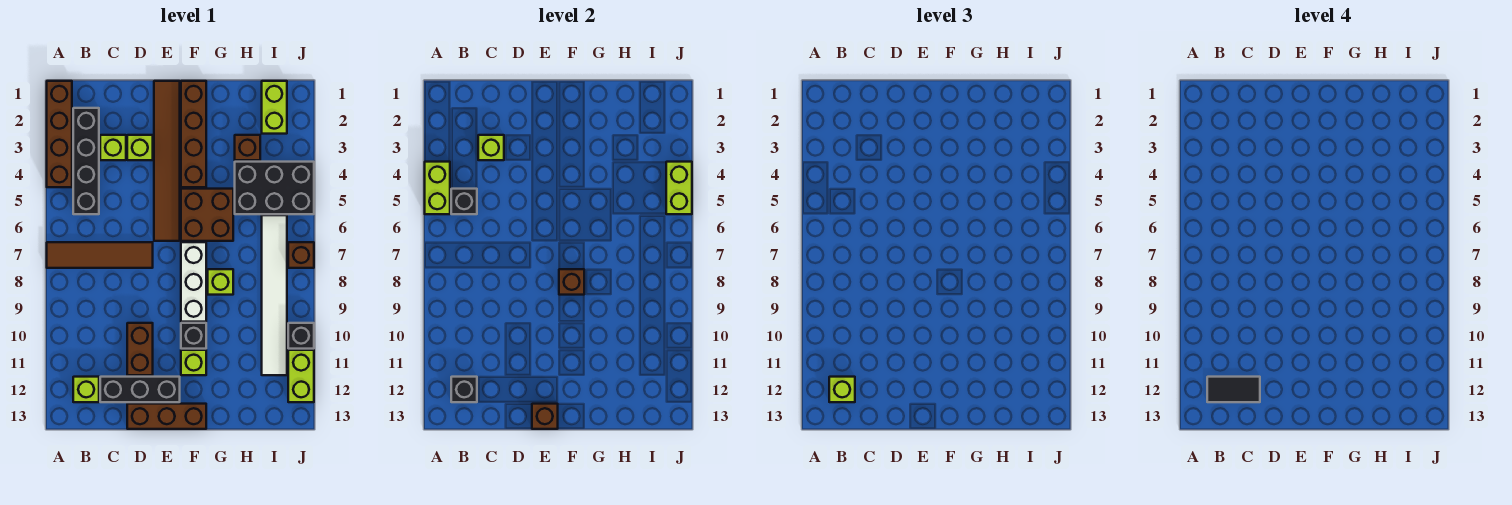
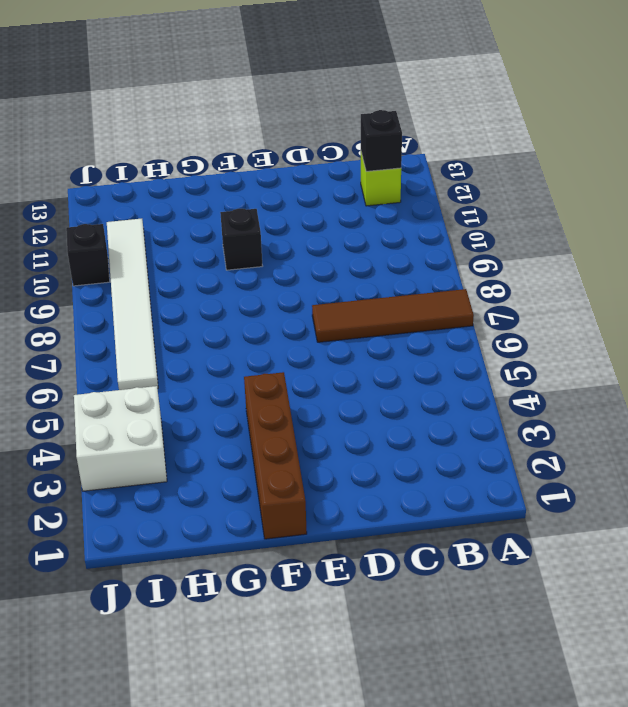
white brick I3:J4 level 1 -> black brick H4:J5 level 1
none -> brown brick A1:A4 level 1
none -> black brick B2:B5 level 1
none -> lime brick C3 level 1
none -> black brick C12:E12 level 1

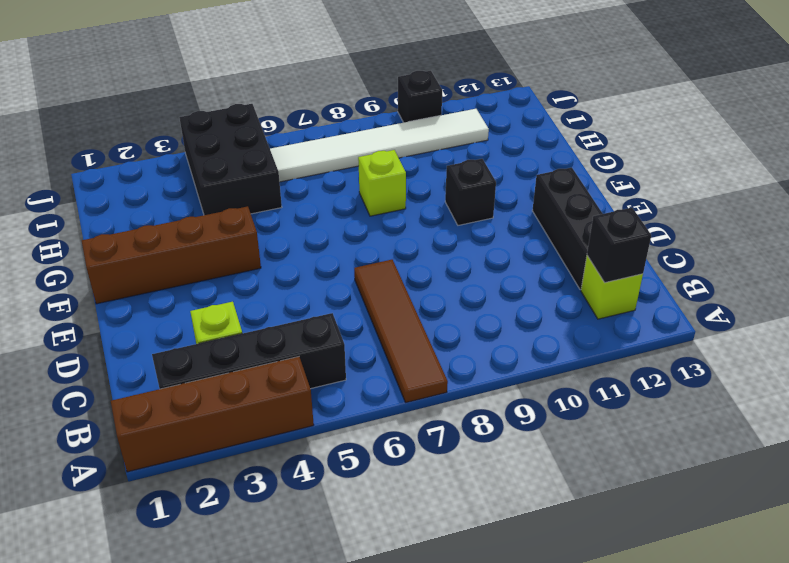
none -> lime brick D3 level 1
none -> brown brick D10:D11 level 1
none -> brown brick D13:F13 level 1
none -> brown tile E1:E6 level 1

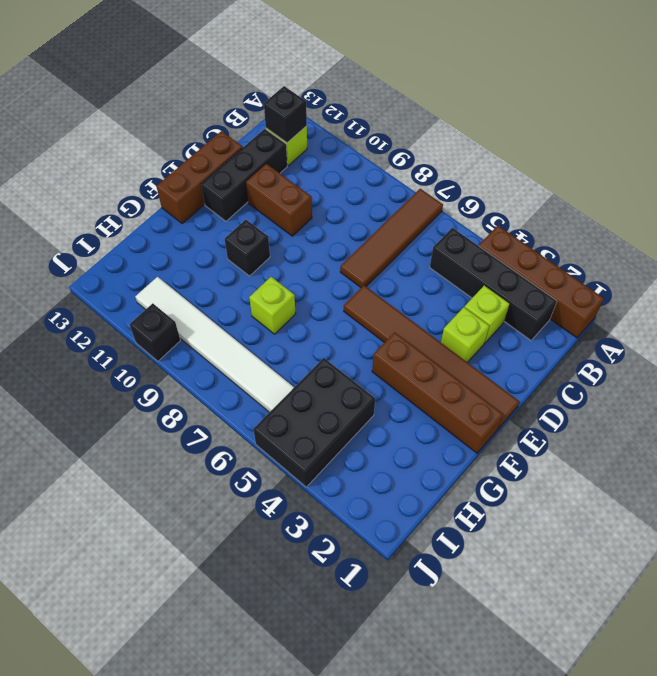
none -> brown brick F5:G6 level 1
none -> white brick F7:F9 level 1
none -> lime brick F11 level 1
none -> brown brick H3 level 1

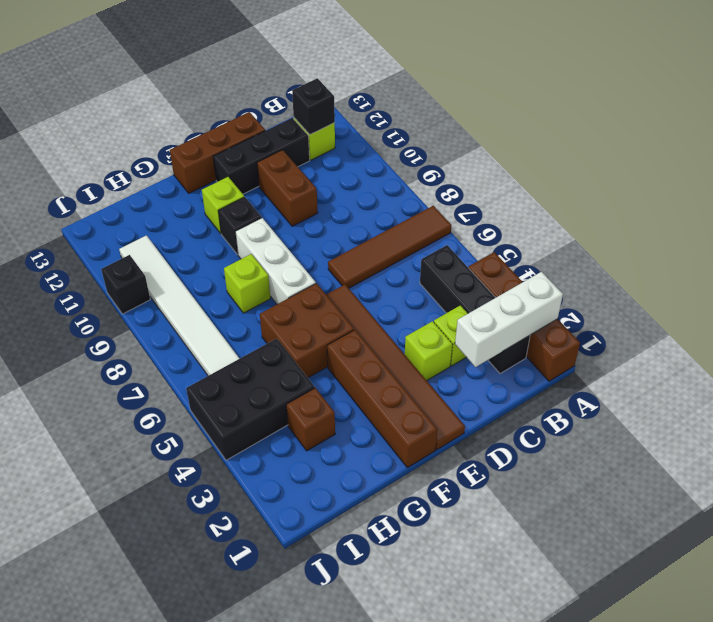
white brick A2:C2 level 2 -> none
none -> lime brick I1:I2 level 1
none -> brown brick J7 level 1
none -> lime brick J11:J12 level 1
none -> lime brick A4:A5 level 2

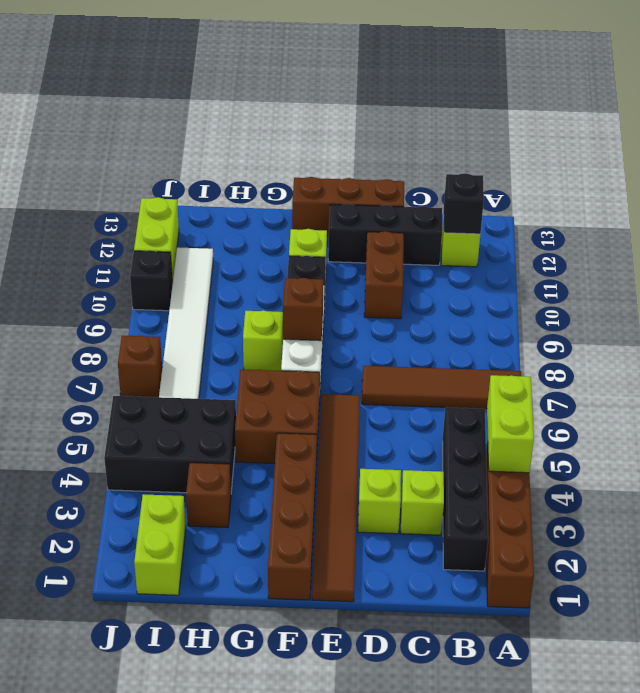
none -> black brick B5 level 2
none -> lime brick C3 level 2
none -> brown brick E13 level 2
none -> lime brick J4:J5 level 2

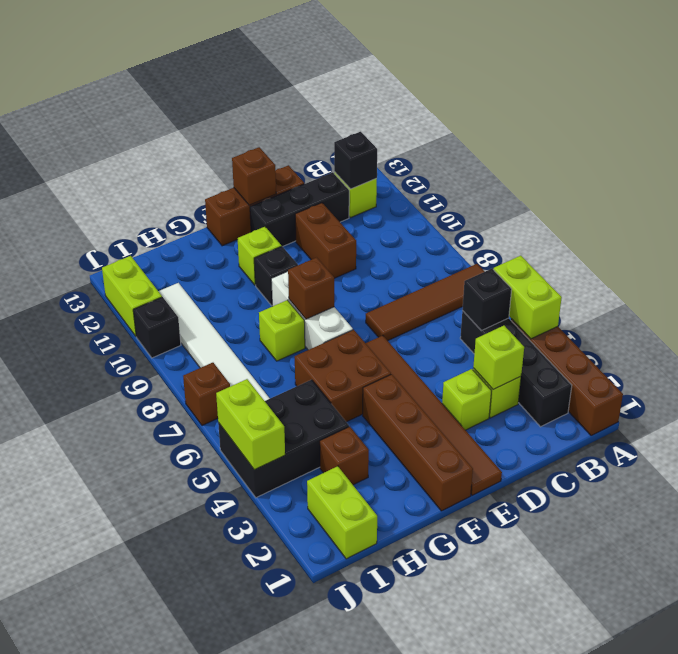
none -> lime brick B12 level 3
none -> black tile B12:C12 level 4

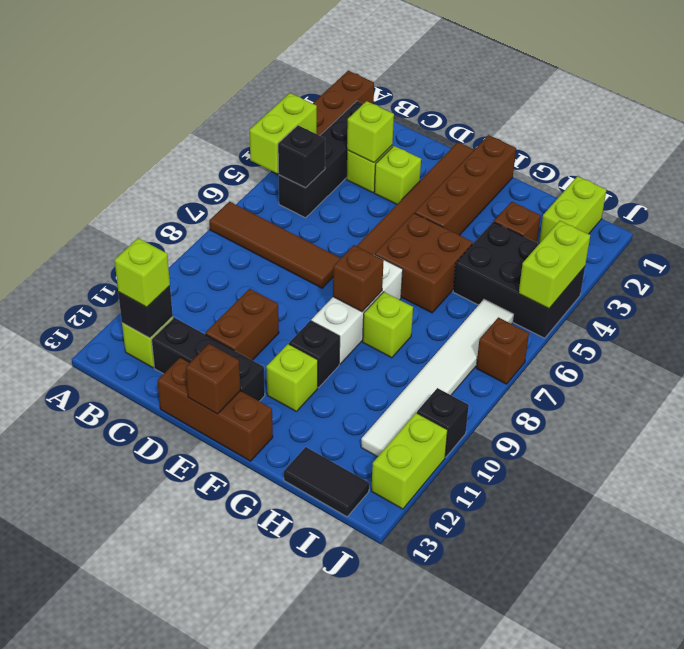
black tile H13:I13 level 1 -> black tile B12:C12 level 4

